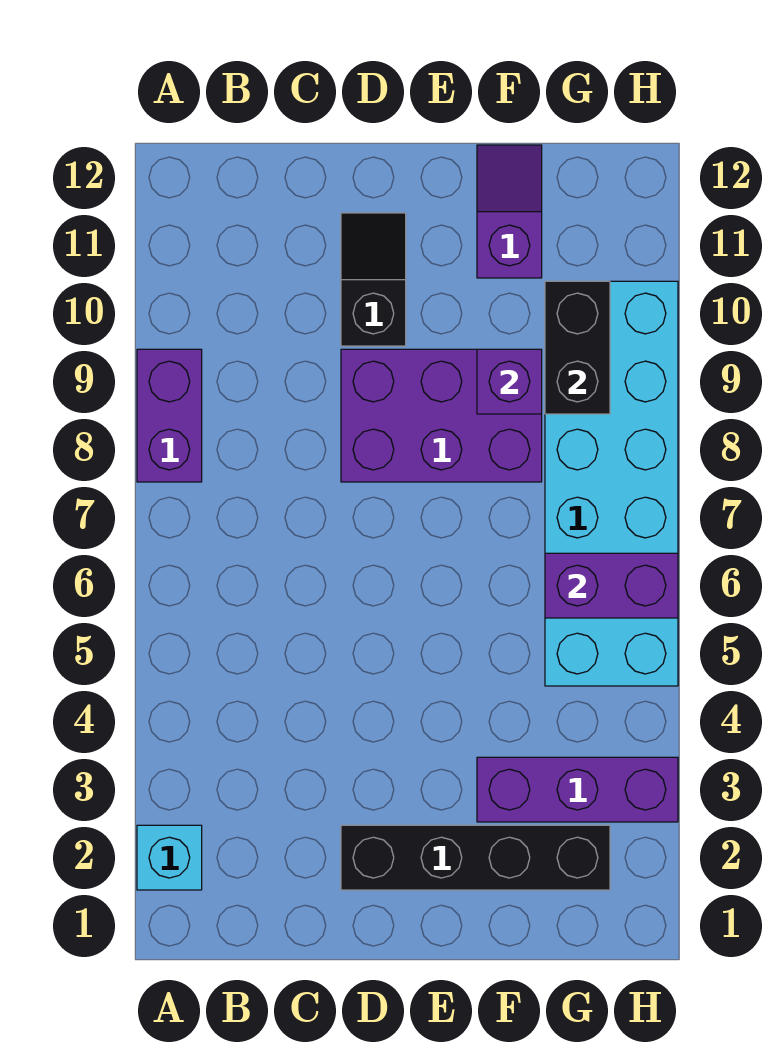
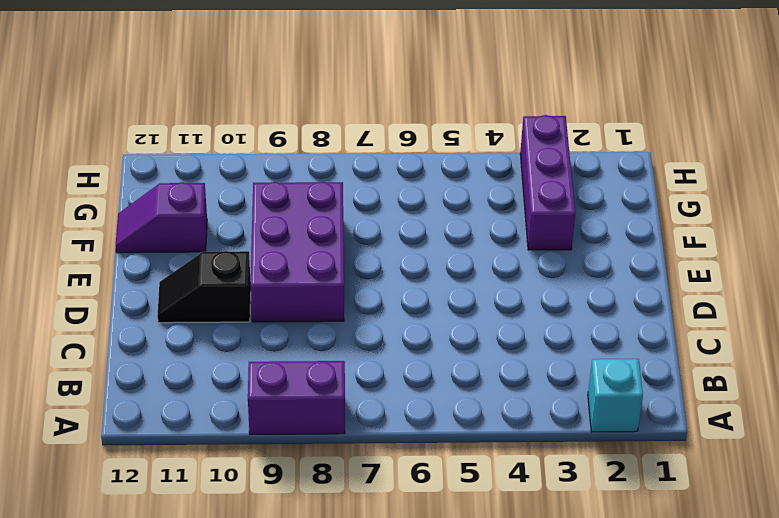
none -> black brick D2:G2 level 1
none -> cyan brick G5:H10 level 1

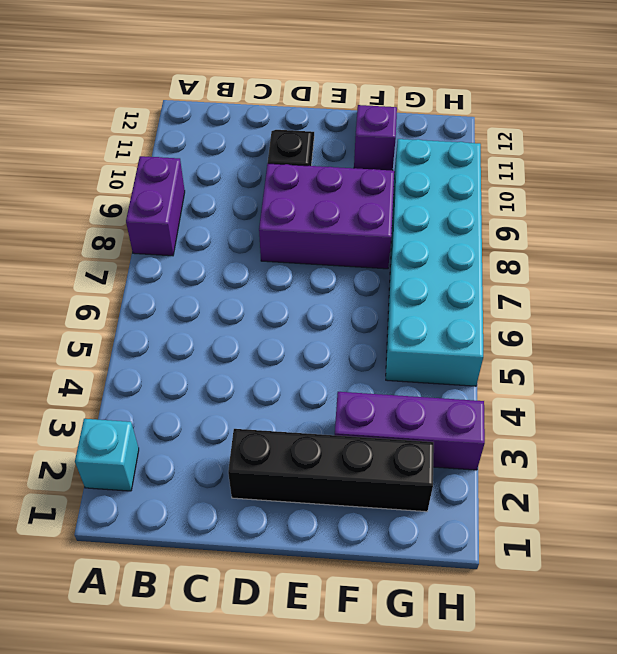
none -> purple brick F9 level 2
none -> purple brick G6:H6 level 2

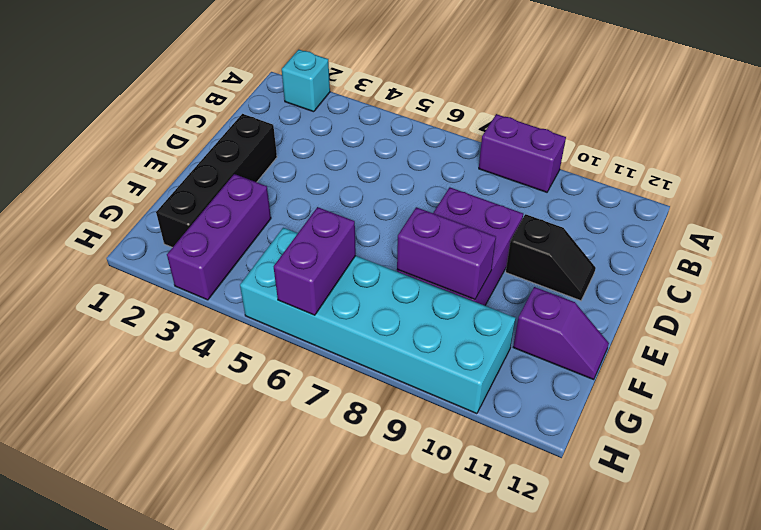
purple brick F8:F9 level 2 -> purple brick F9 level 2
none -> black brick G9:G10 level 2

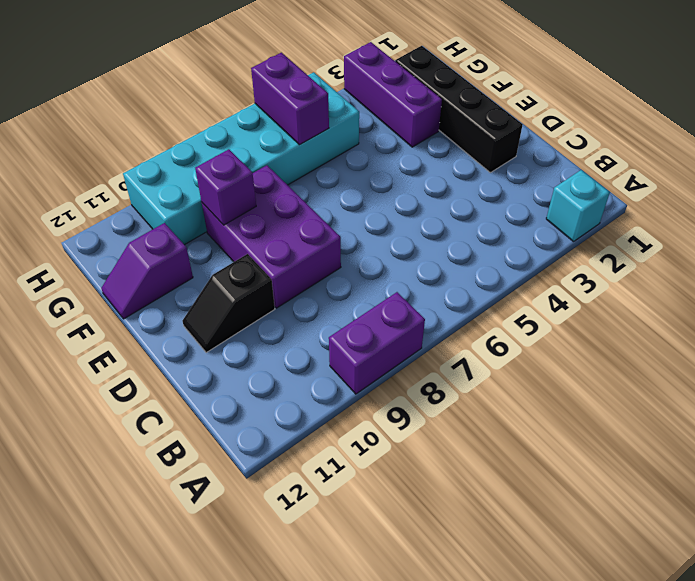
none -> black brick G9:G10 level 2

